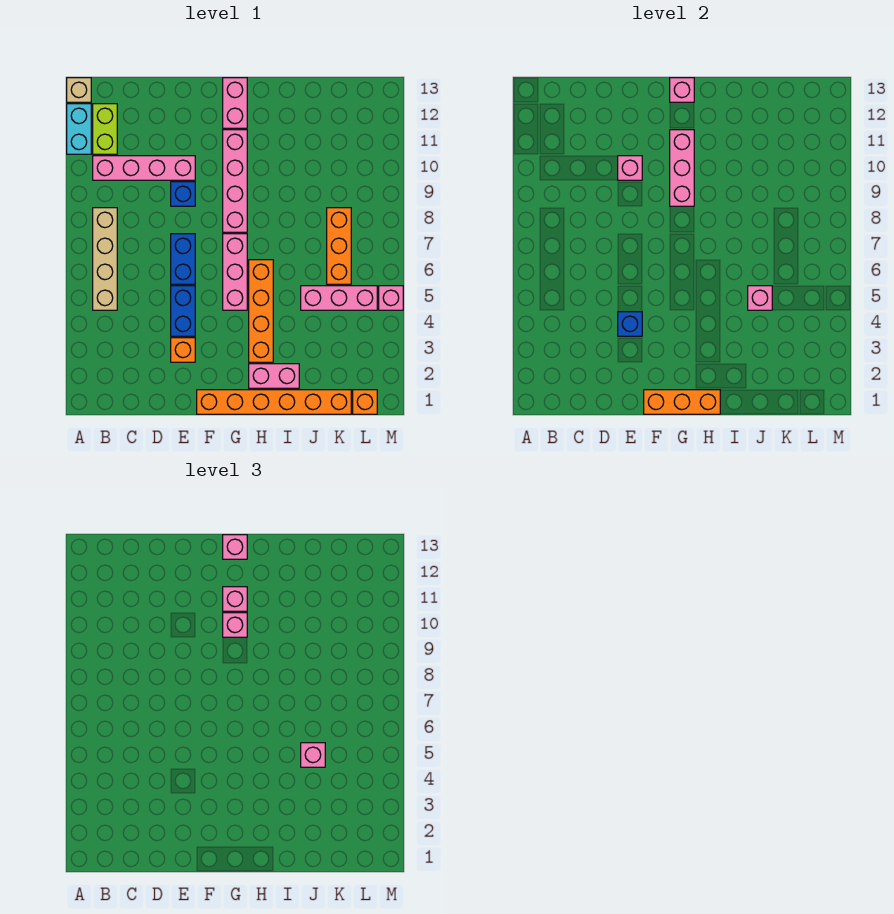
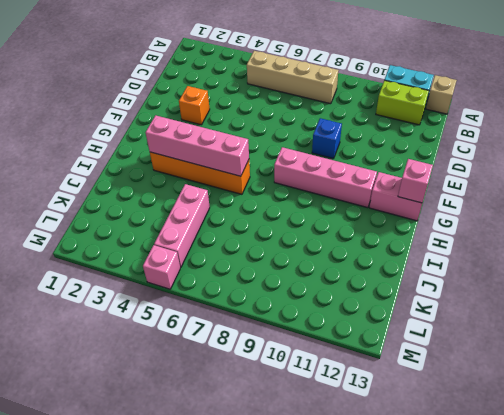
pink brick H3:H6 level 2 -> pink brick B10:E10 level 1
none -> blue brick E4:E5 level 1
none -> blue brick E6:E7 level 1
none -> orange brick F1:K1 level 1

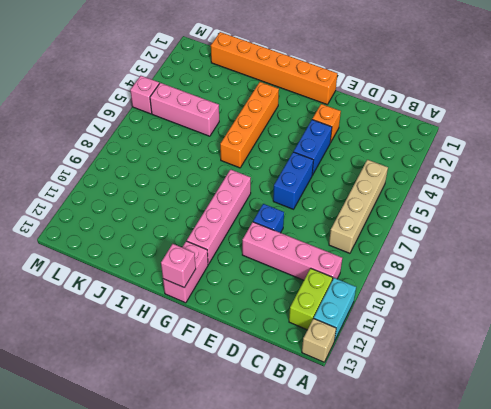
none -> pink brick G5:G7 level 1
none -> pink brick H2:I2 level 1
none -> orange brick K6:K8 level 1

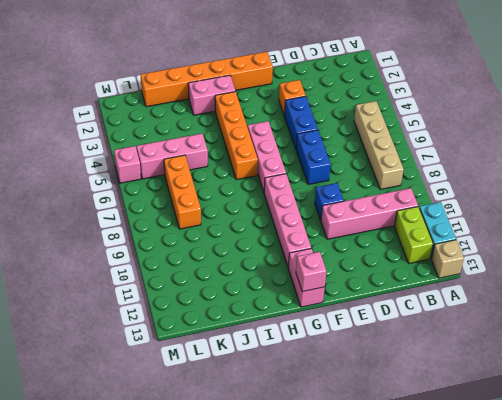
none -> orange brick L1 level 1
none -> blue brick E4 level 2
none -> pink brick E10 level 2

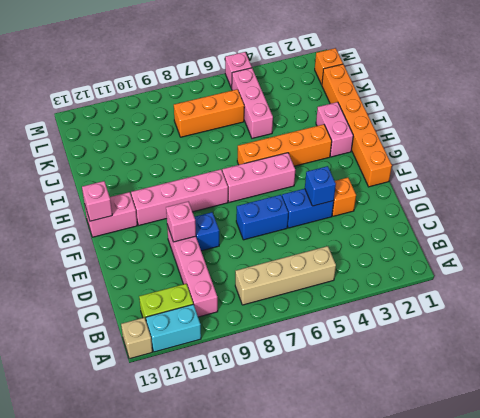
none -> orange brick F1:H1 level 2
none -> pink brick G9:G11 level 2
none -> pink brick J5 level 2

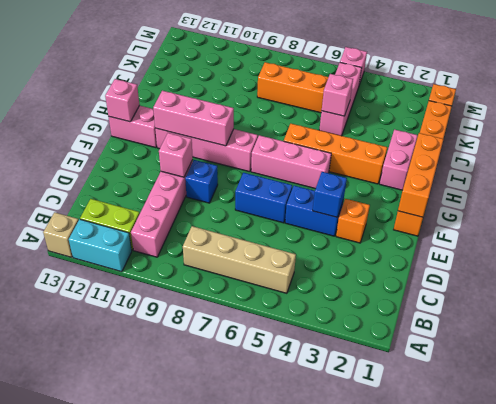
none -> pink brick G10 level 3
none -> pink brick G11 level 3
none -> pink brick G13 level 3

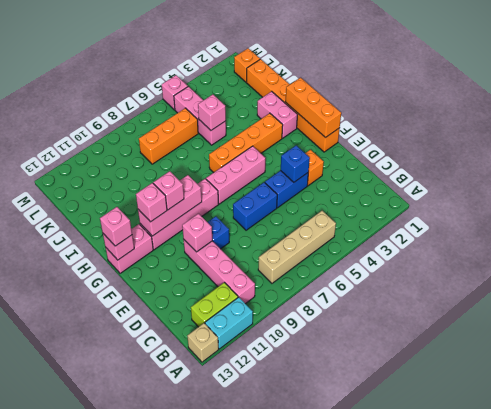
none -> pink brick J5 level 3

